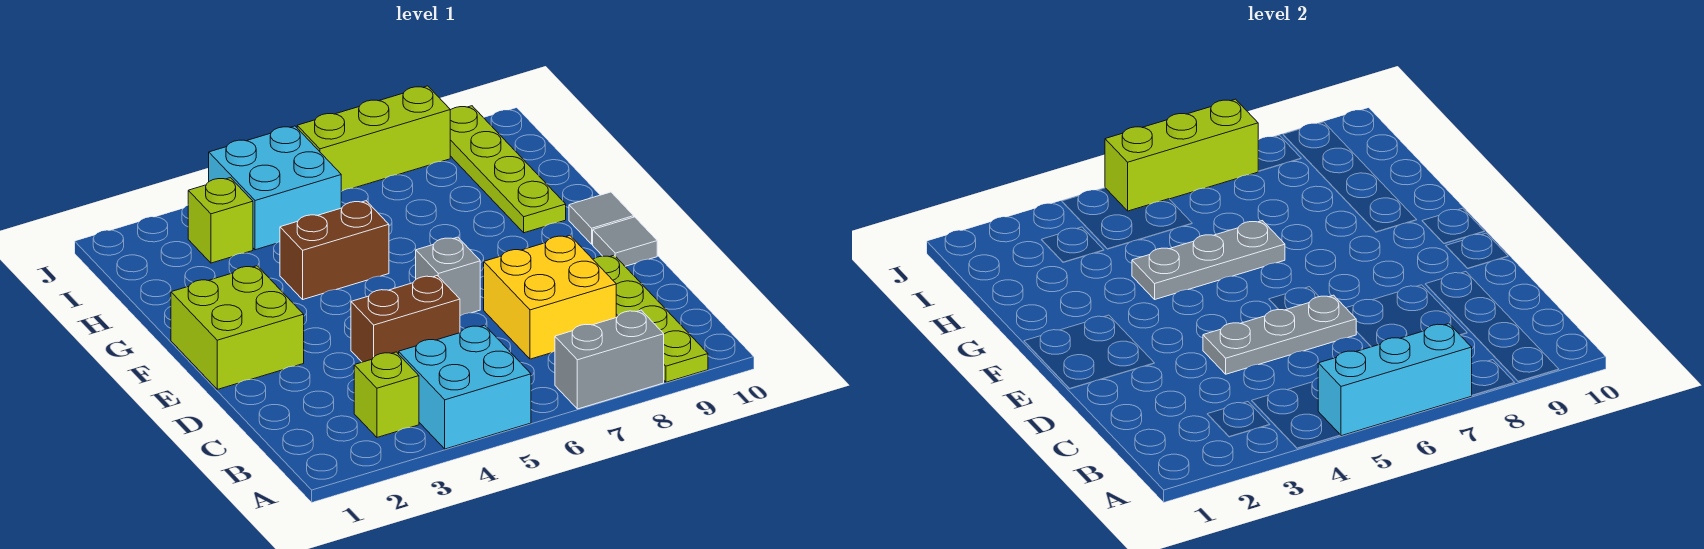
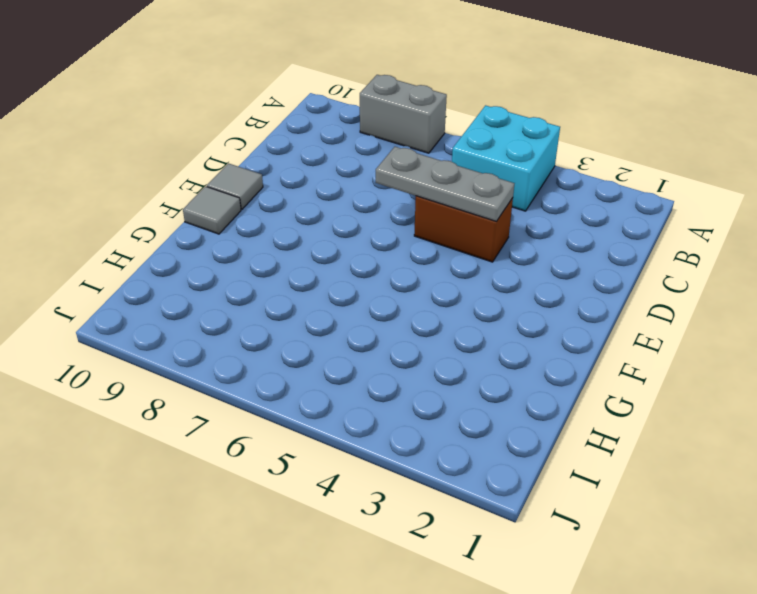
none -> lime plate A9:D9 level 1
none -> lime brick B3 level 1
none -> yellow brick C7:D8 level 1

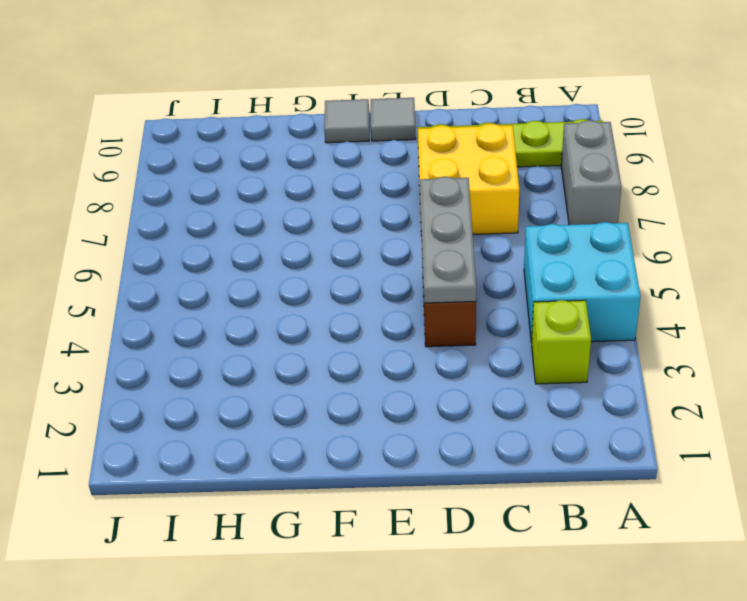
none -> lime brick E1:F2 level 1
none -> grey brick E6 level 1
none -> brown brick G4:G5 level 1

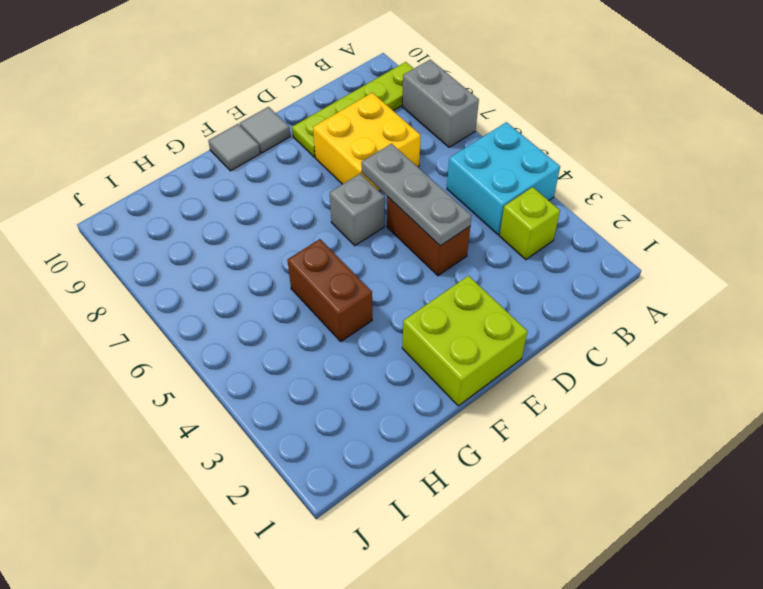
none -> lime plate G9:J9 level 1
none -> lime brick I3 level 1
none -> cyan brick I4:J5 level 1

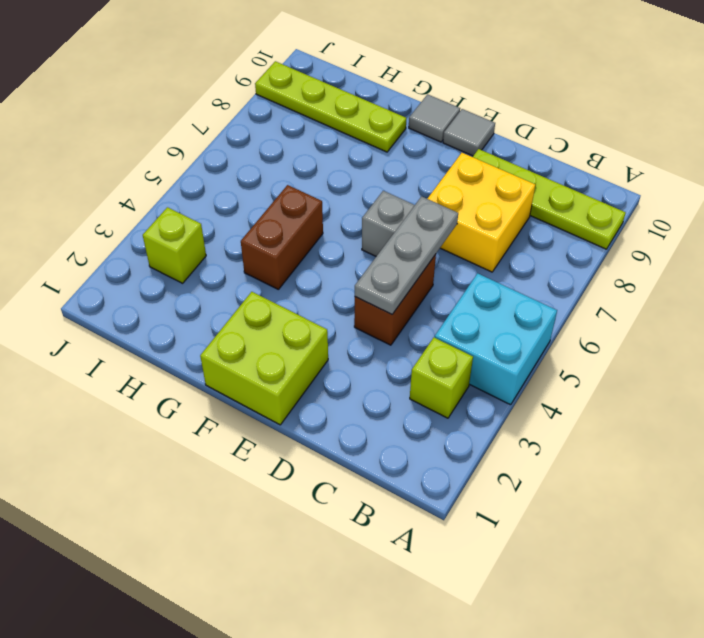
none -> grey brick A7:A8 level 1
none -> cyan brick I4:J5 level 1
none -> lime brick J6:J8 level 1

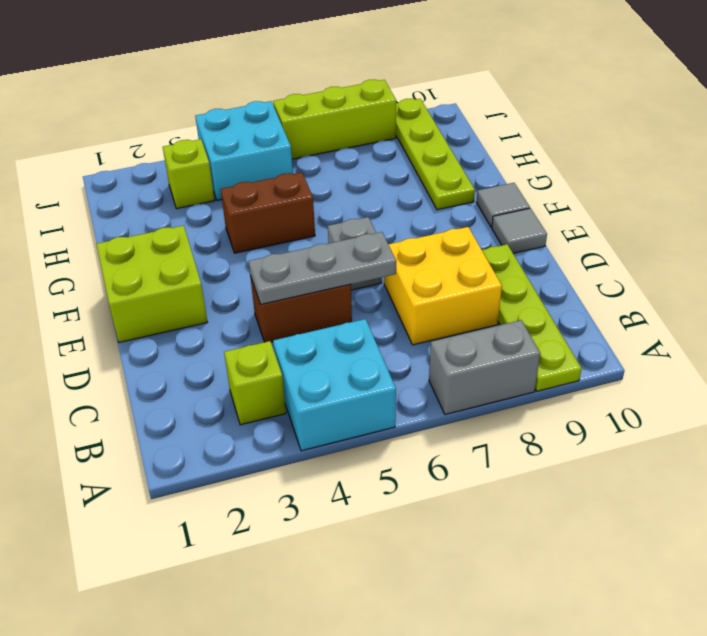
none -> cyan brick A5:A7 level 2
none -> grey plate G4:G6 level 2
none -> lime brick J5:J7 level 2

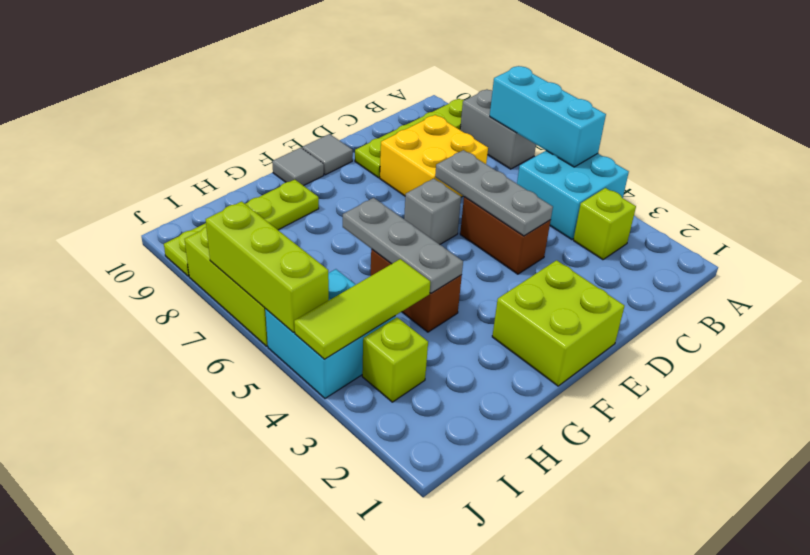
lime tile H4:J4 level 2 -> none

